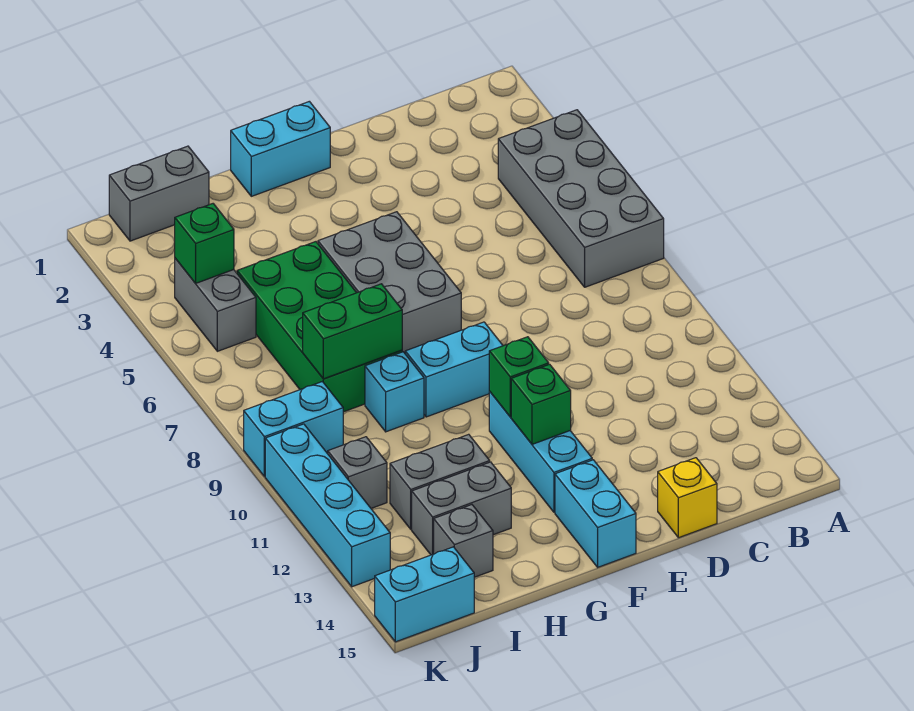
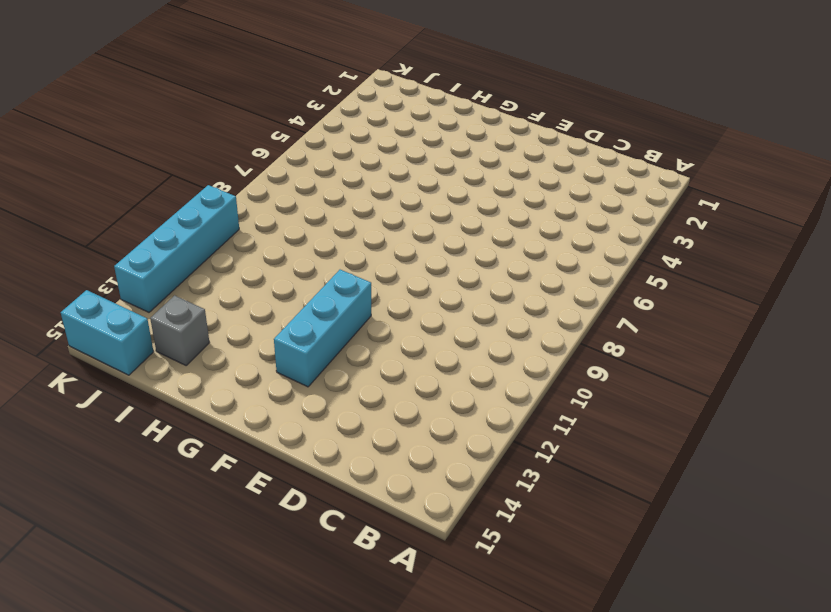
none -> grey brick A4:B7 level 1
none -> yellow brick D15 level 1
none -> cyan brick F1:G1 level 1

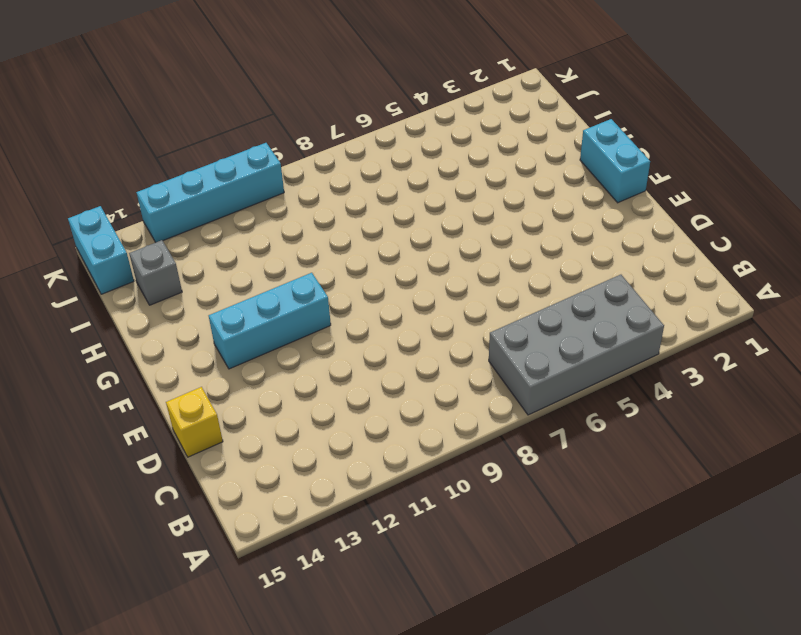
none -> grey brick F5:G7 level 1
none -> cyan brick F9:G9 level 1
none -> cyan brick F14:F15 level 1

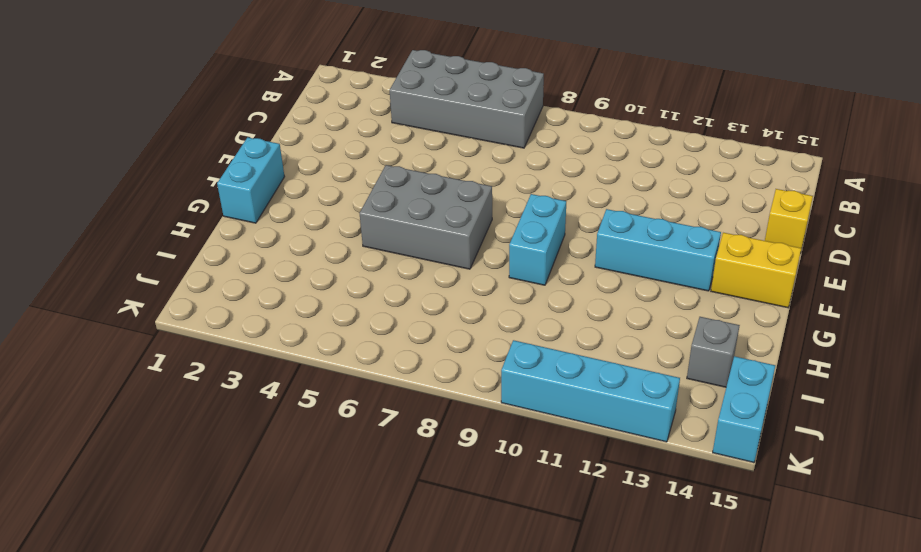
yellow brick F14:F15 level 1 -> cyan brick F14:F15 level 1
none -> green brick H5:I8 level 1
none -> cyan brick H9 level 1
none -> grey brick H12:I12 level 1

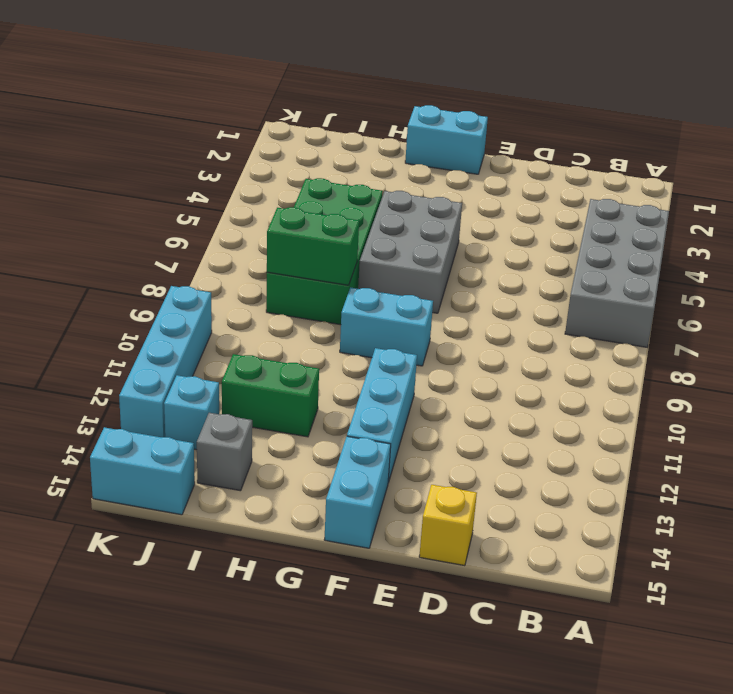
green brick H12:I12 level 1 -> grey brick H12:I12 level 1
cyan brick J13 level 1 -> cyan brick H9 level 1
none -> grey brick H13:I13 level 1
none -> grey brick I1:J1 level 1
none -> grey brick J4:J5 level 1

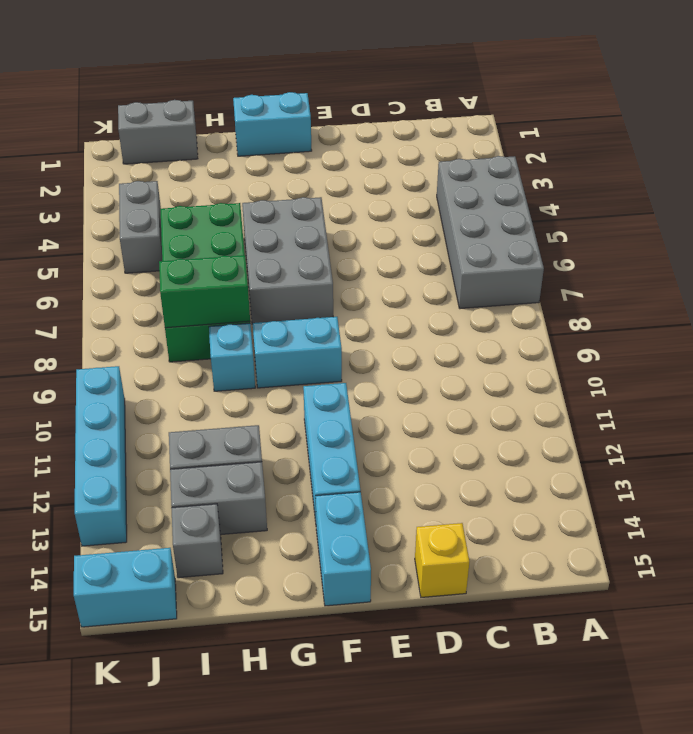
none -> cyan brick J9:K9 level 1
none -> grey brick J11 level 1
none -> green brick F11 level 2

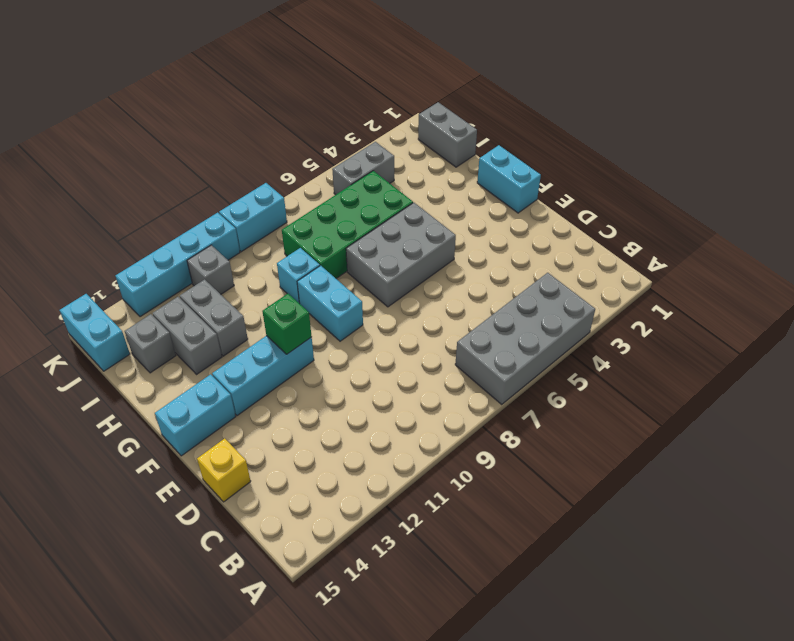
cyan brick K8:K9 level 1 -> cyan brick J9:K9 level 1
none -> green brick F12 level 2
none -> green brick H8:I8 level 2
none -> green brick J4 level 2

